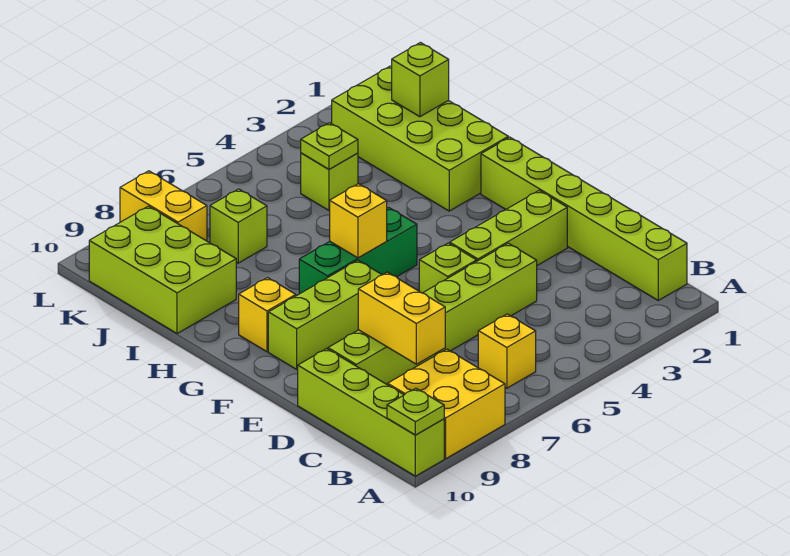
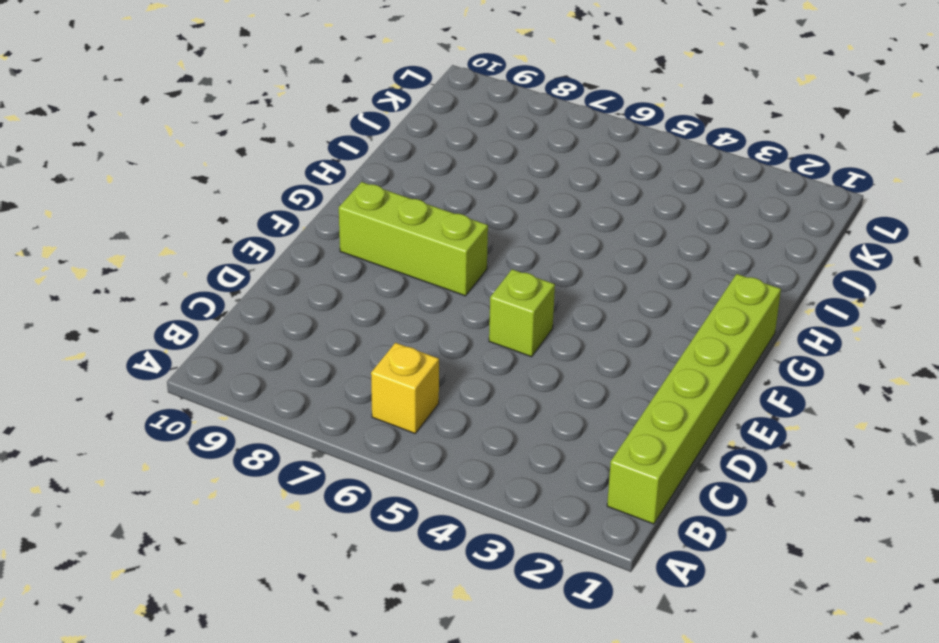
none -> yellow brick A8:B9 level 1
none -> lime brick A10:D10 level 1
none -> lime brick D4:D9 level 1

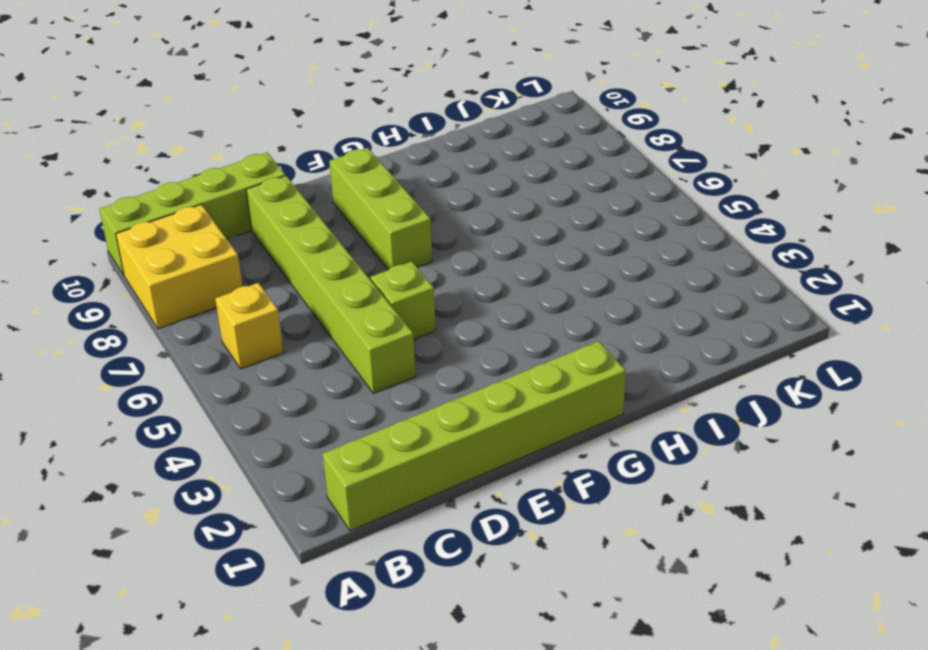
none -> lime brick E2:E4 level 1
none -> green brick G5:G7 level 1
none -> yellow brick G9 level 1

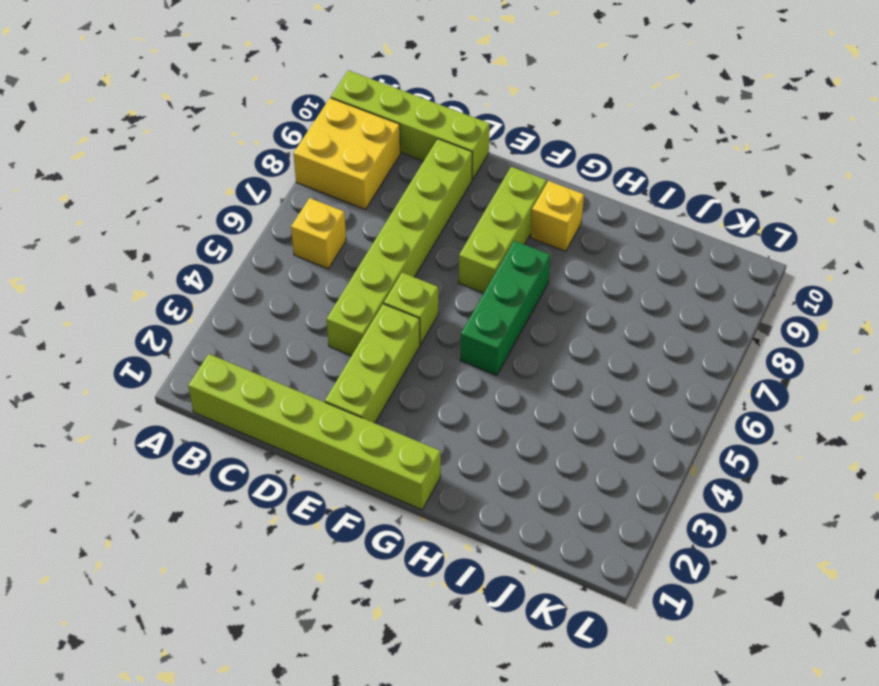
none -> lime brick H1:K2 level 1
none -> lime brick I9:K10 level 1
none -> lime brick J4 level 1

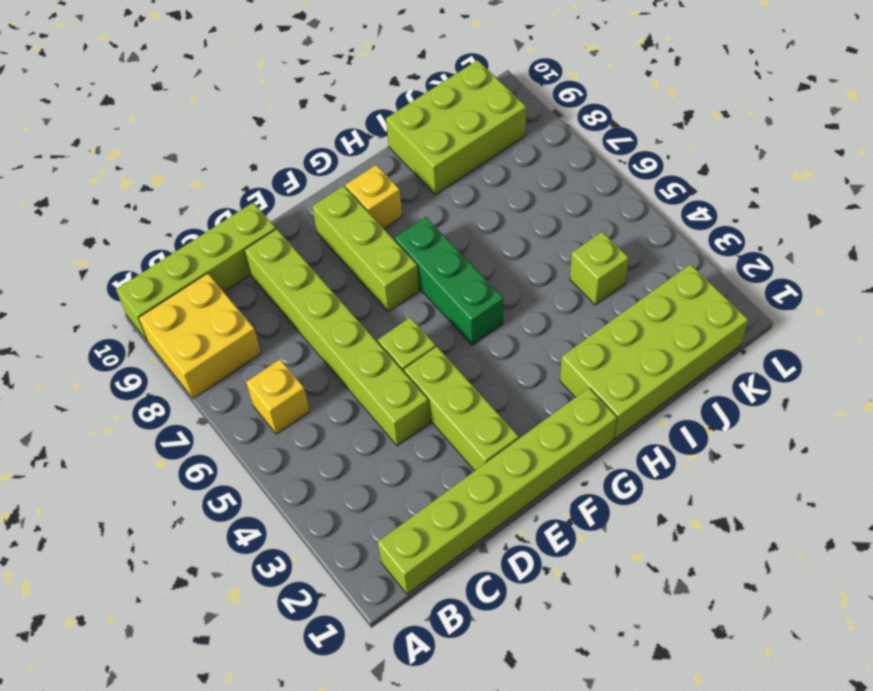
none -> lime brick J7 level 1
none -> yellow brick K8:L8 level 1
none -> lime plate A10 level 2

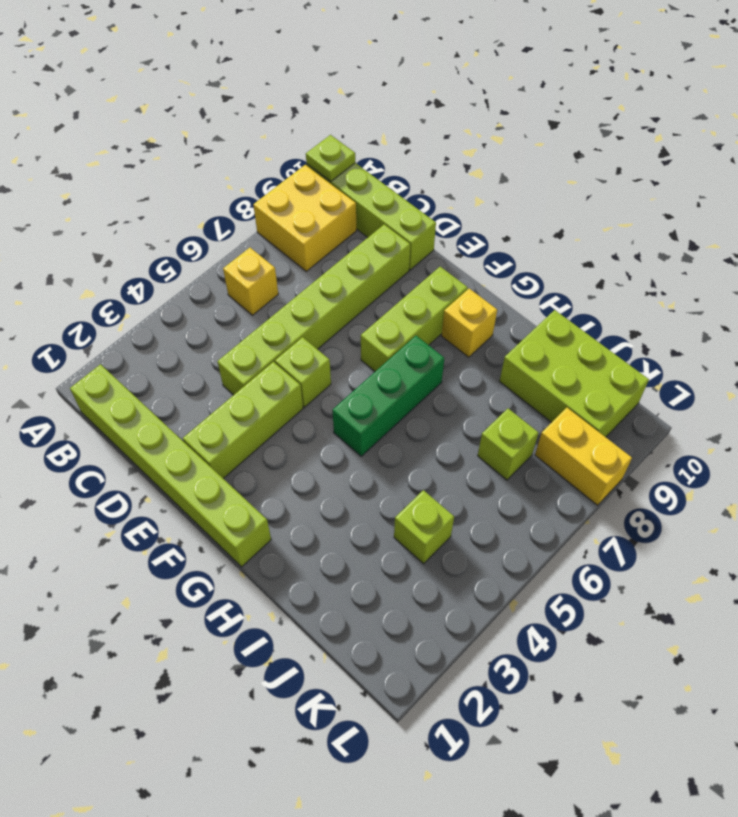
none -> lime brick H1:K2 level 1
none -> yellow brick C8:D8 level 2
none -> yellow brick G6 level 2

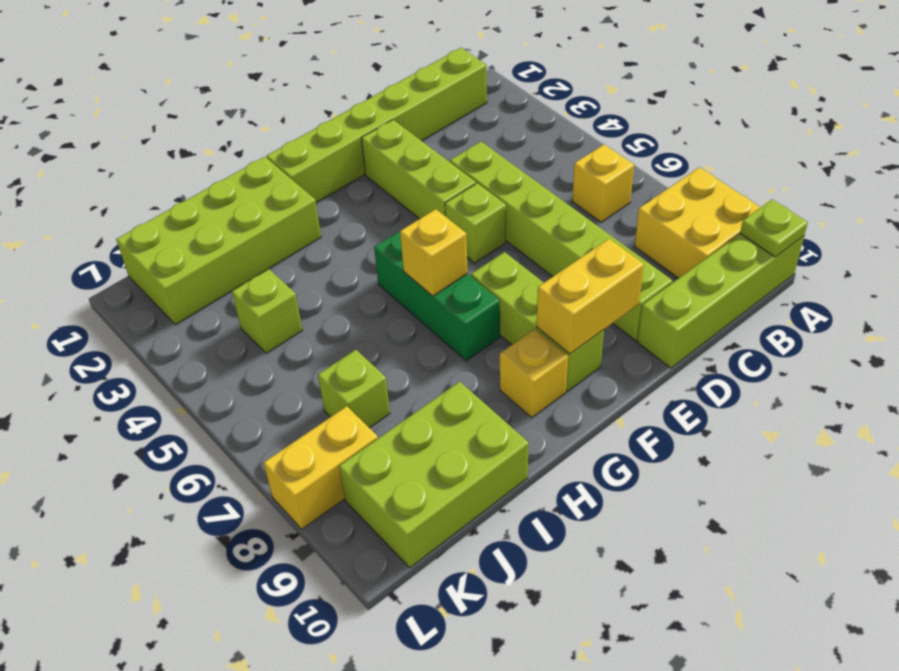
yellow brick E9:F9 level 2 -> yellow brick C8:D8 level 2
none -> lime brick J1 level 2
none -> lime plate J4 level 2

